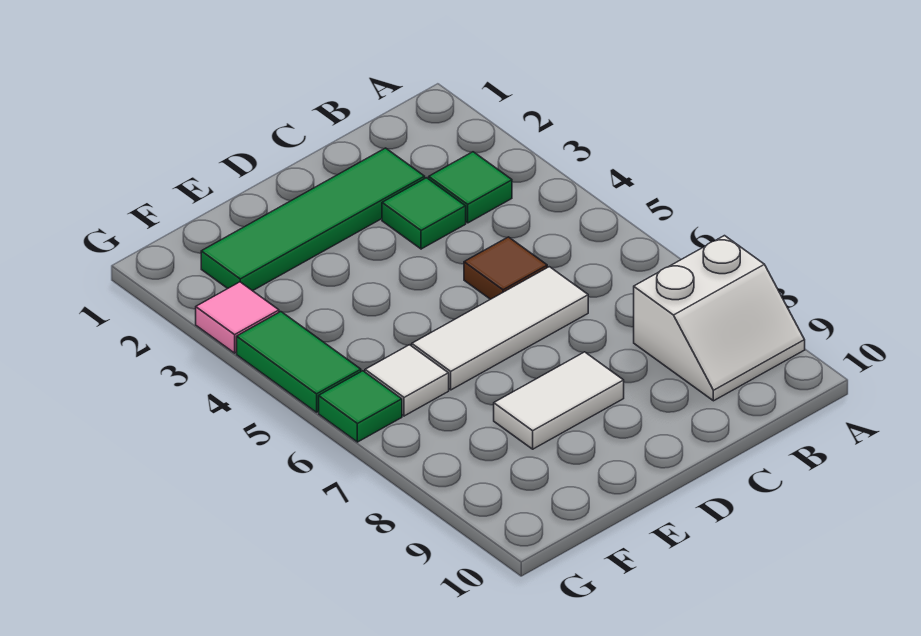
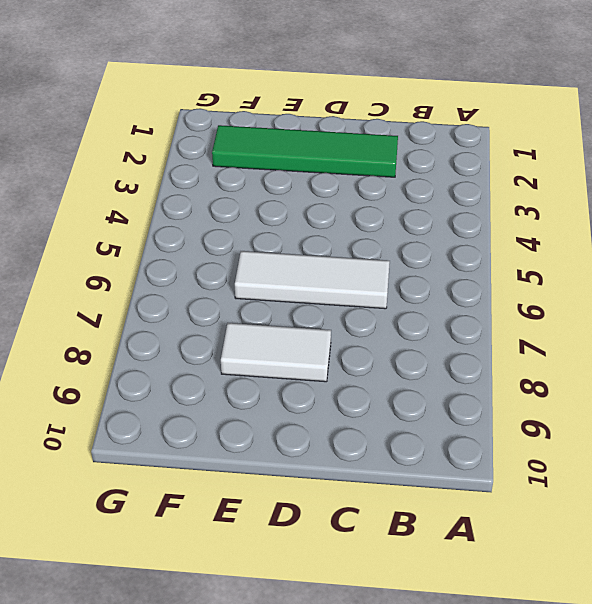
none -> white slope A8:B9 level 1 top 8
none -> green tile B3 level 1

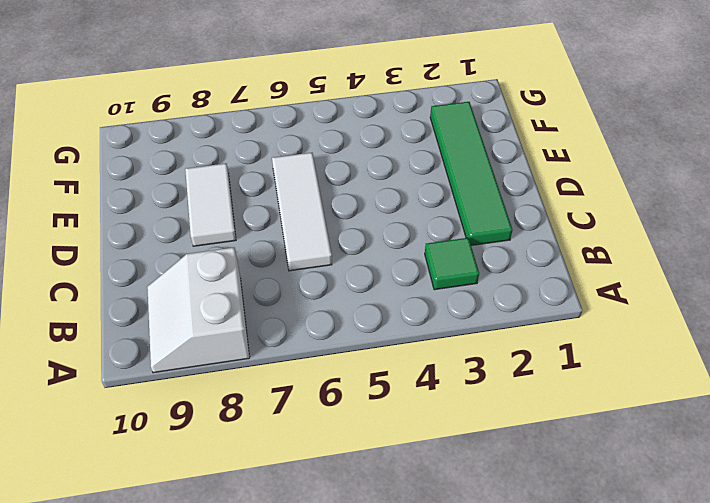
none -> green tile C3 level 1
none -> brown tile C5 level 1

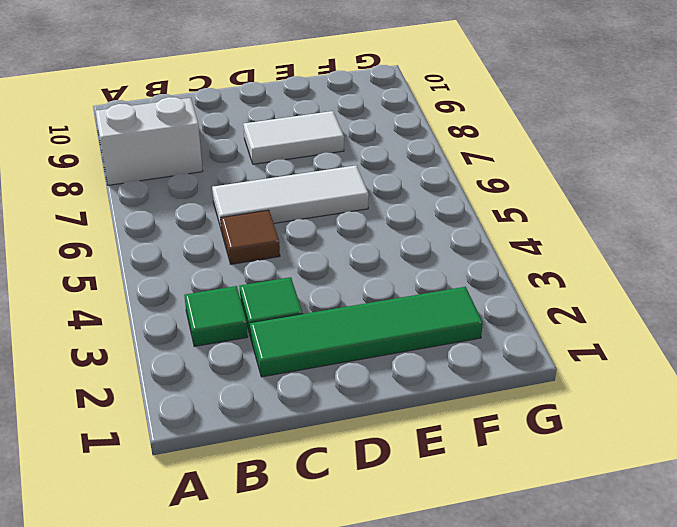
none -> white tile F6 level 1
none -> pink tile G3 level 1

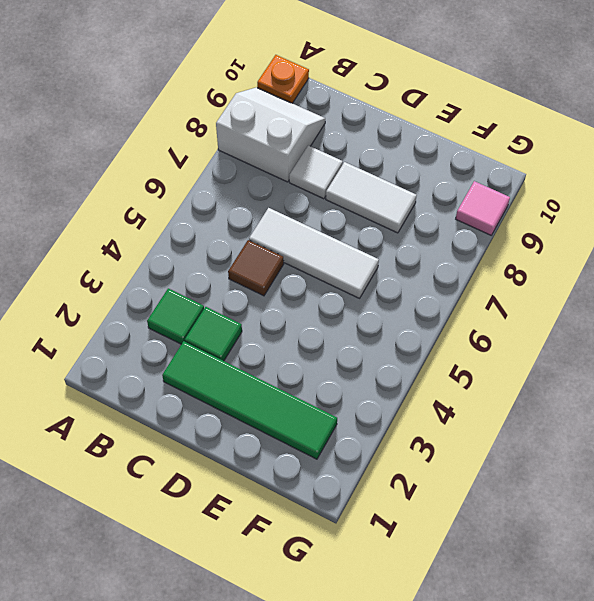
orange plate A10 level 1 -> none
white tile C8 level 1 -> white tile F6 level 1
pink tile G9 level 1 -> pink tile G3 level 1
none -> green tile G4:G5 level 1
none -> green tile G6 level 1

